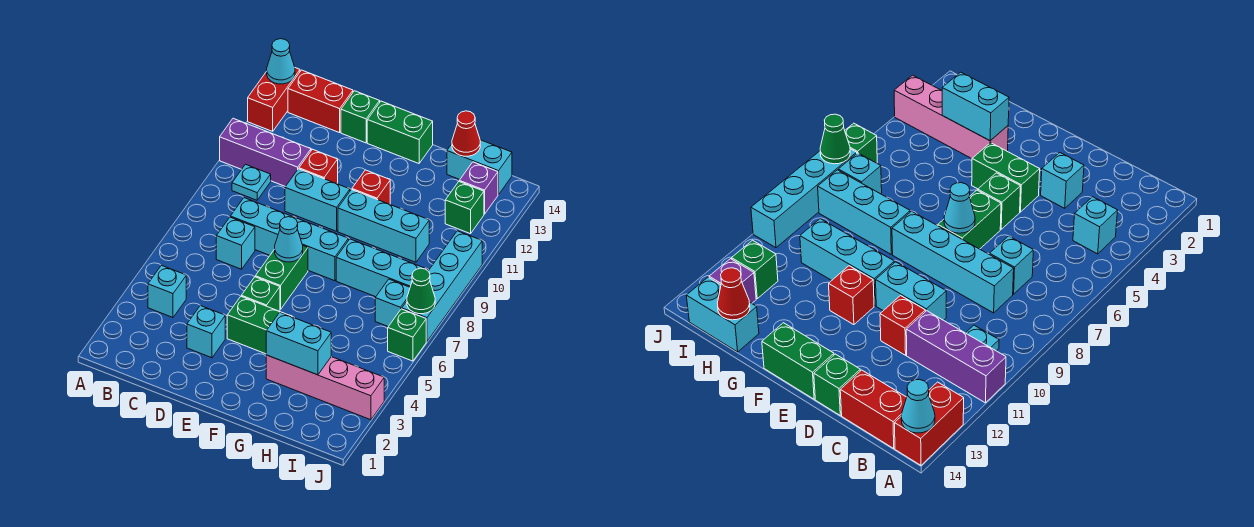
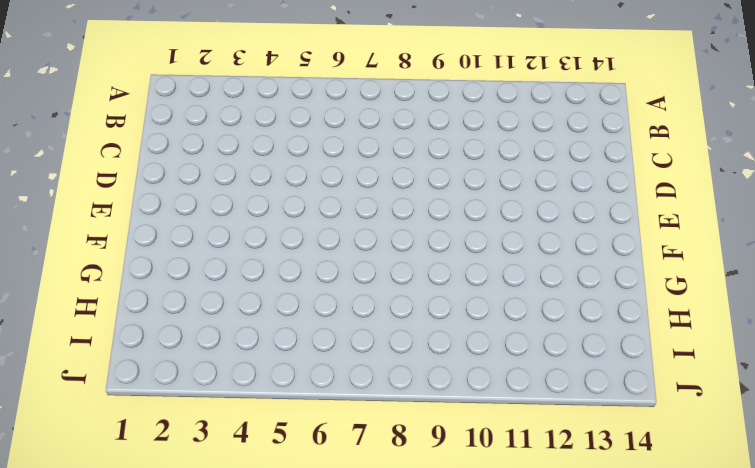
none -> purple brick A11:C11 level 1
none -> red brick A13:A14 level 1
none -> cyan brick B4 level 1
none -> cyan plate B10 level 1

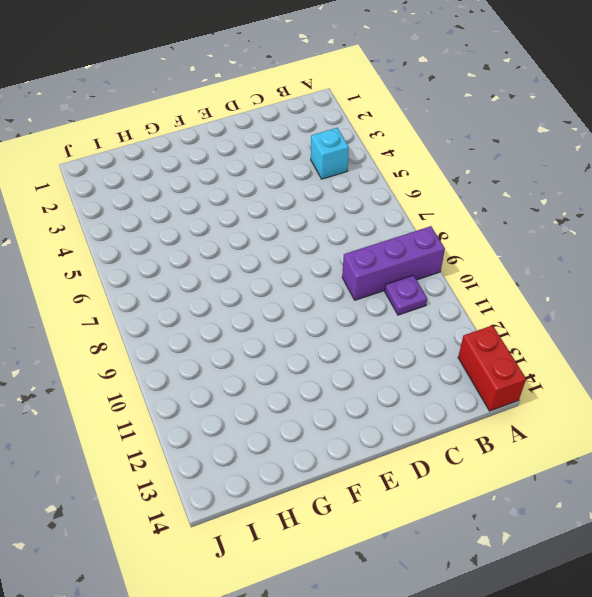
purple brick A9:C9 level 1 -> purple brick A11:C11 level 1
purple plate B10 level 1 -> cyan plate B10 level 1
none -> red brick B14:C14 level 1
none -> cyan brick C7 level 1
none -> cyan brick C8:F8 level 1
none -> cyan brick D3 level 1

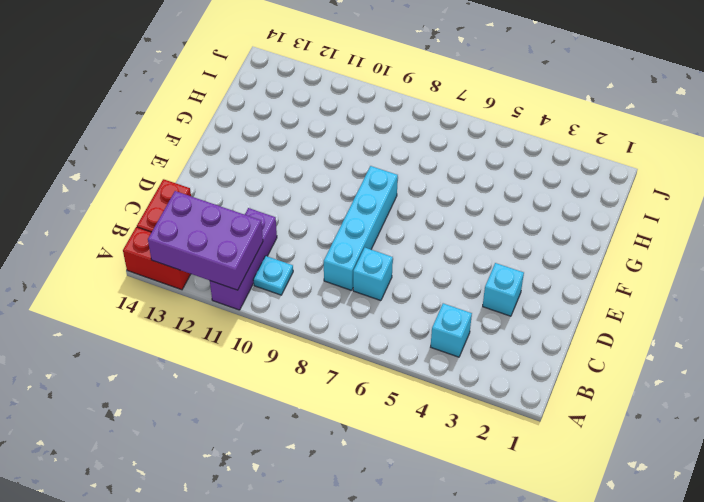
purple brick A11:B13 level 2 -> none
none -> cyan brick D10:E10 level 1
none -> red brick D11 level 1
none -> green brick D14 level 1
none -> green brick E4:F4 level 1

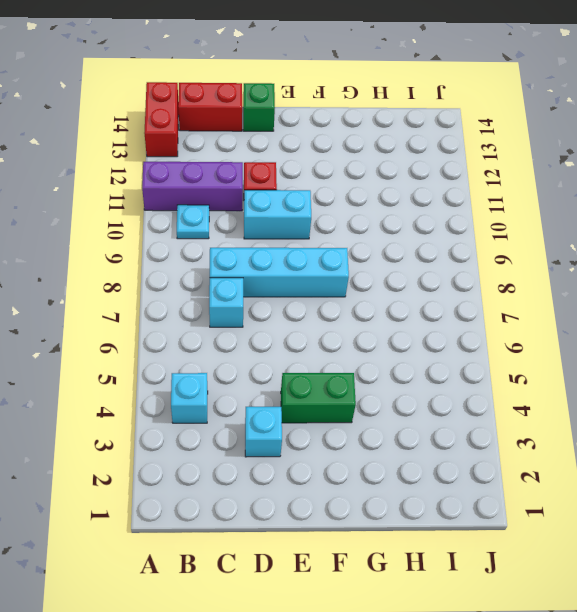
none -> green brick E5 level 1
none -> green brick E6:E7 level 1
none -> green brick E14:F14 level 1
none -> cyan brick F10:H10 level 1

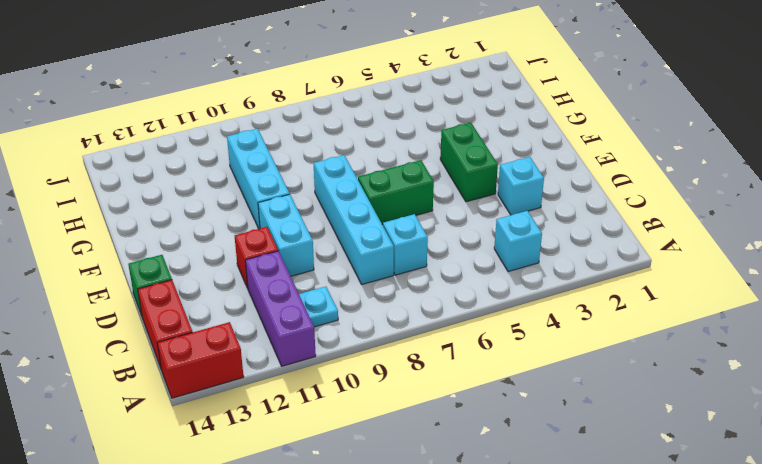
none -> green brick E5 level 1
none -> green brick E14:F14 level 1
none -> red brick F11 level 1
none -> pink brick G3:J3 level 1

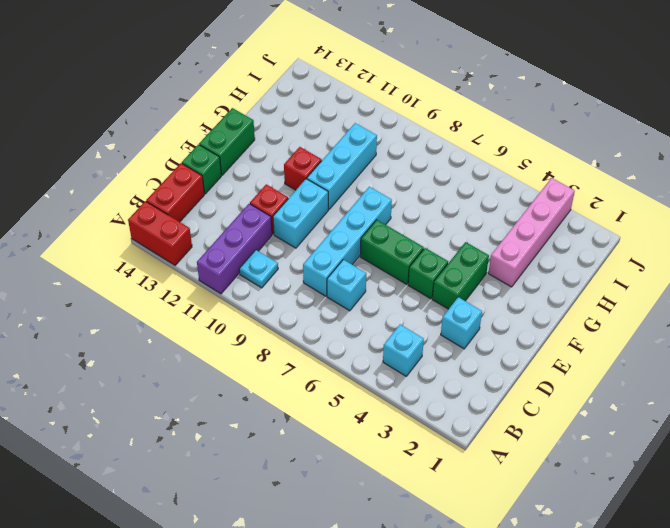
none -> cyan brick G8:I8 level 1
none -> cyan brick H14:I14 level 1
none -> cyan brick I7 level 1
none -> green brick I12 level 1

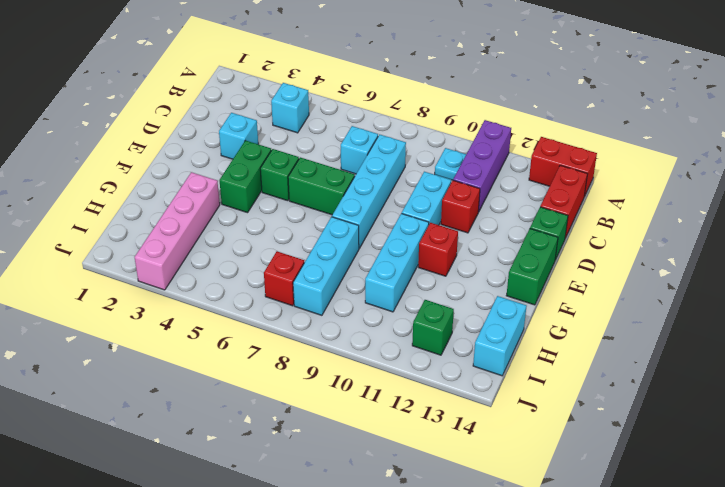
red brick I7 level 1 -> cyan brick I7 level 1
none -> purple brick I13 level 1
none -> green brick J6 level 1
none -> cyan brick J7:J10 level 1
none -> cyan cone A14 level 2

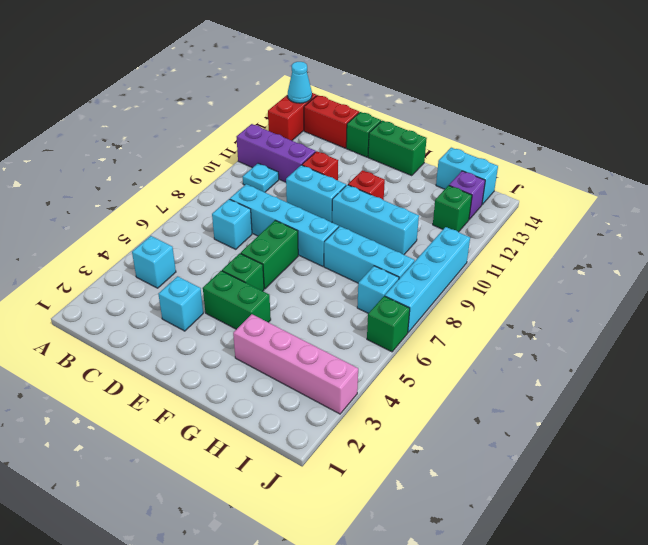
none -> cyan cone E7 level 2
none -> cyan brick G3:H3 level 2
none -> red cone H14 level 2
none -> green cone J7 level 2

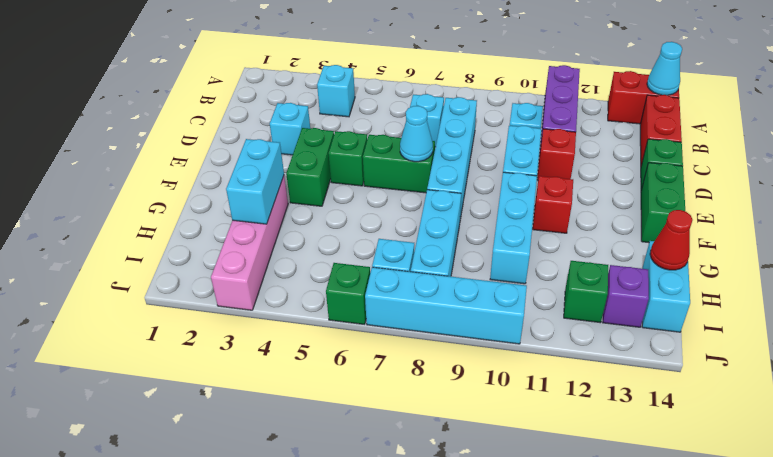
none -> green cone J7 level 2

